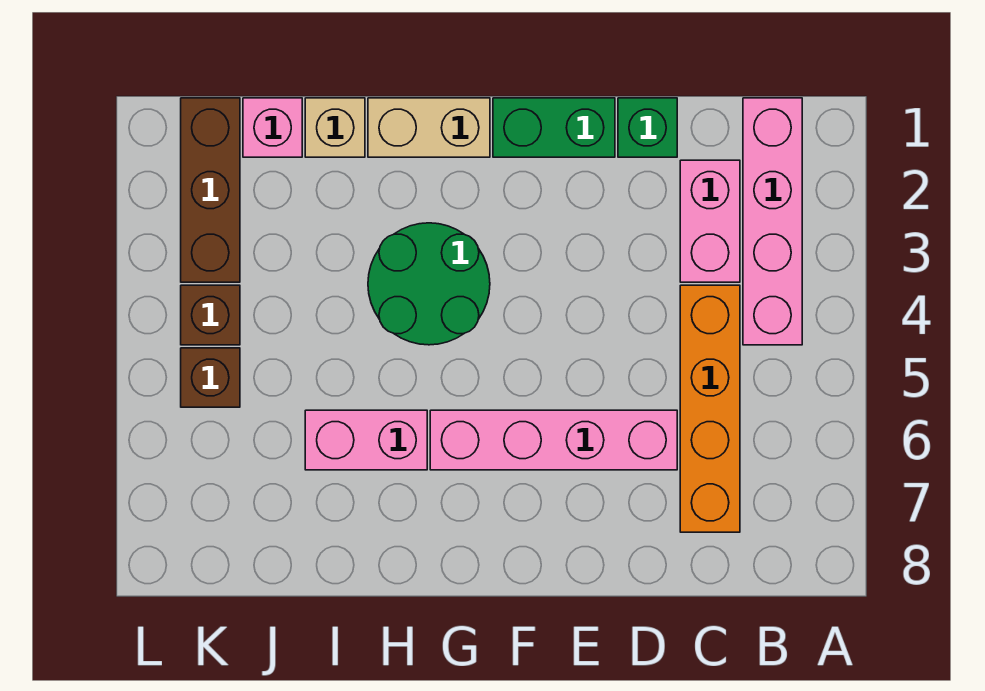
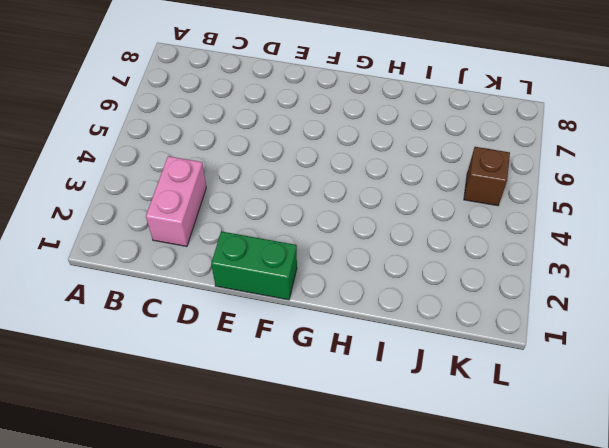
none -> pink brick B1:B4 level 1
none -> orange brick C4:C7 level 1
none -> green brick D1 level 1

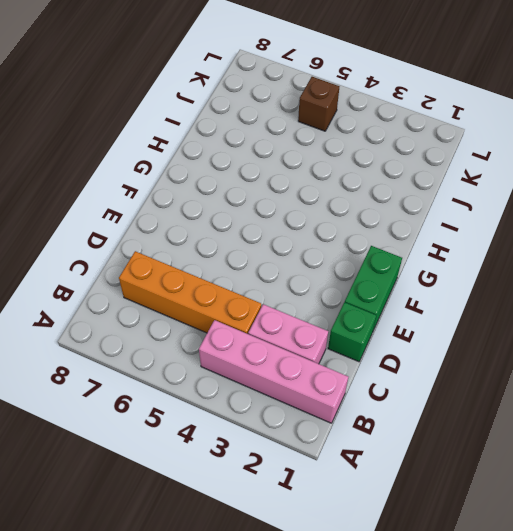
none -> pink brick D6:G6 level 1
none -> tan brick G1:H1 level 1
none -> green round brick G3:H4 level 1

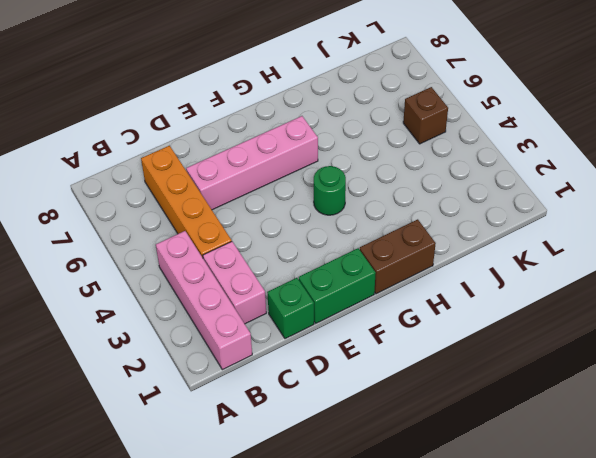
brown brick G1:H1 level 1 -> tan brick G1:H1 level 1
green round brick G4 level 1 -> green round brick G3:H4 level 1
none -> pink brick H6:I6 level 1
none -> tan brick I1 level 1
none -> pink brick J1 level 1

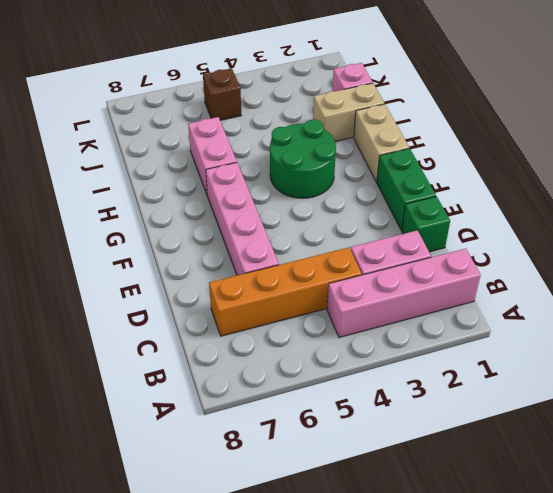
tan brick I1:I2 level 1 -> tan brick I1 level 1
none -> brown brick K1:K3 level 1
none -> brown brick K4 level 1

